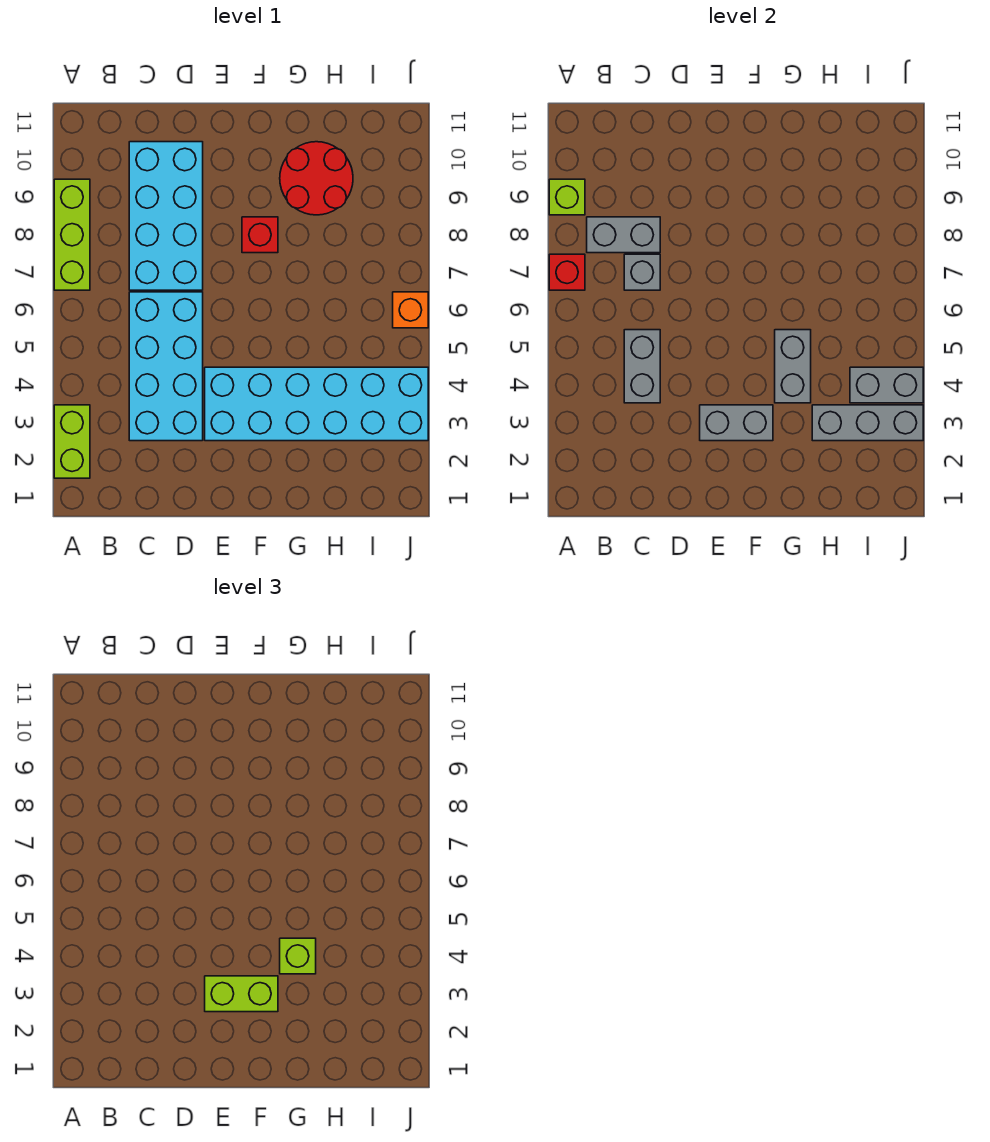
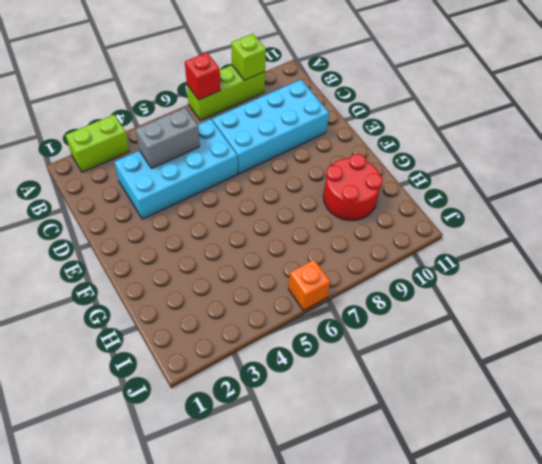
none -> cyan brick E3:J4 level 1
none -> red brick F8 level 1
none -> grey brick B8:C8 level 2

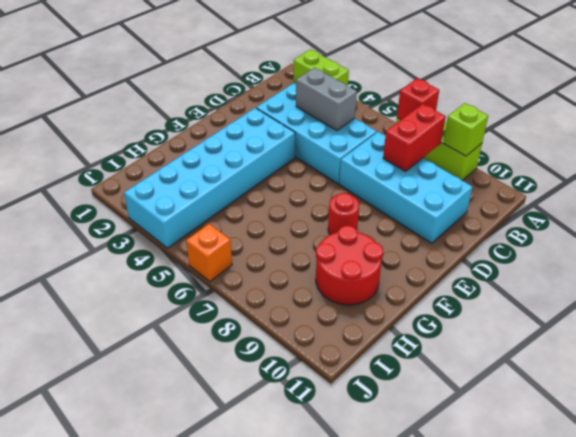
red brick B8:C8 level 2 -> grey brick B8:C8 level 2
red round brick F8 level 1 -> red brick F8 level 1
none -> grey brick C7 level 2
none -> grey brick E3:F3 level 2
none -> grey brick G4:G5 level 2

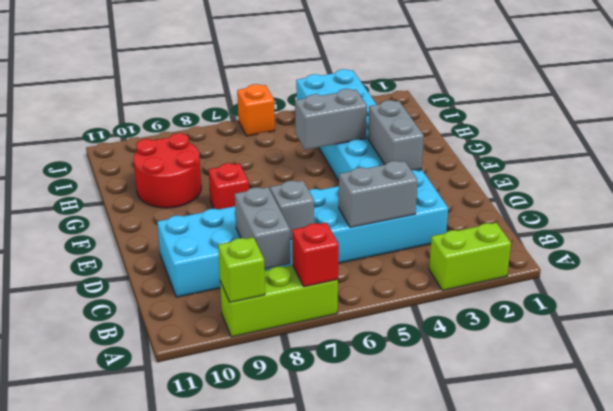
none -> grey brick H3:J3 level 2
none -> grey brick I4:J4 level 2
none -> lime brick E3:F3 level 3

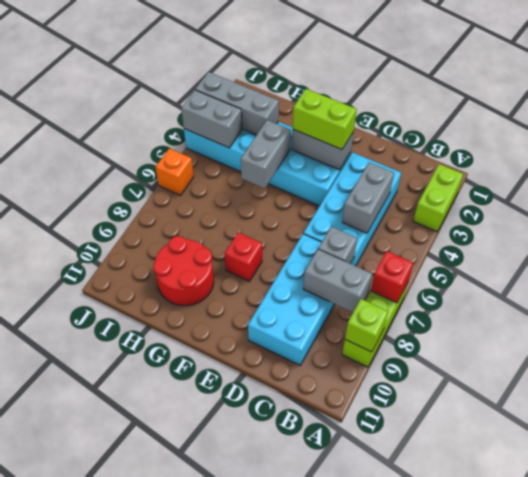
none -> lime brick G4 level 3

